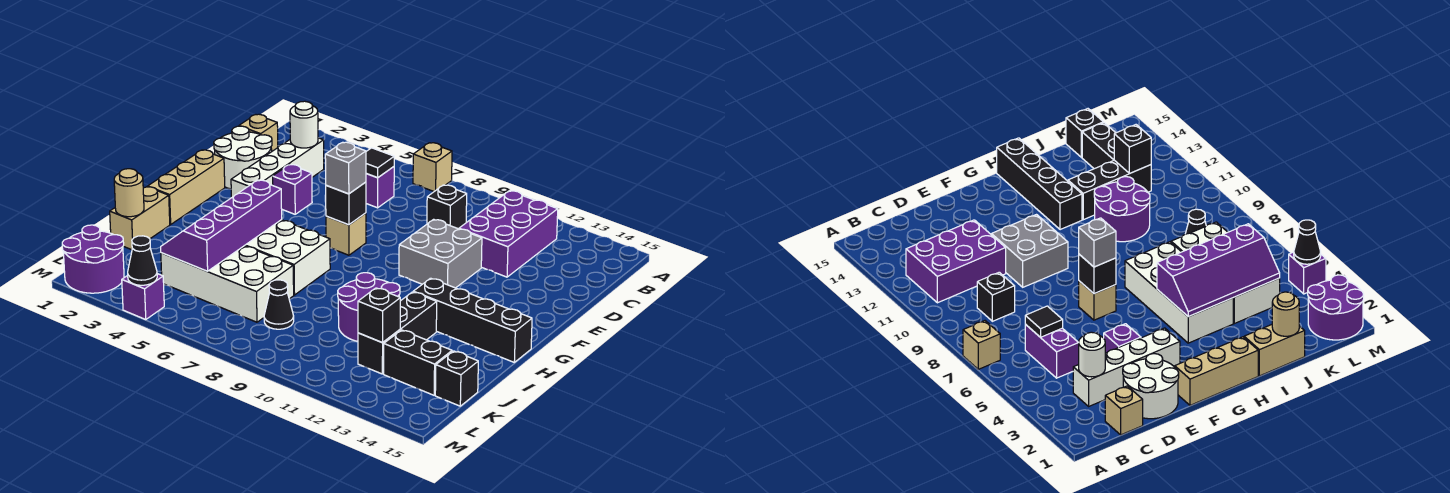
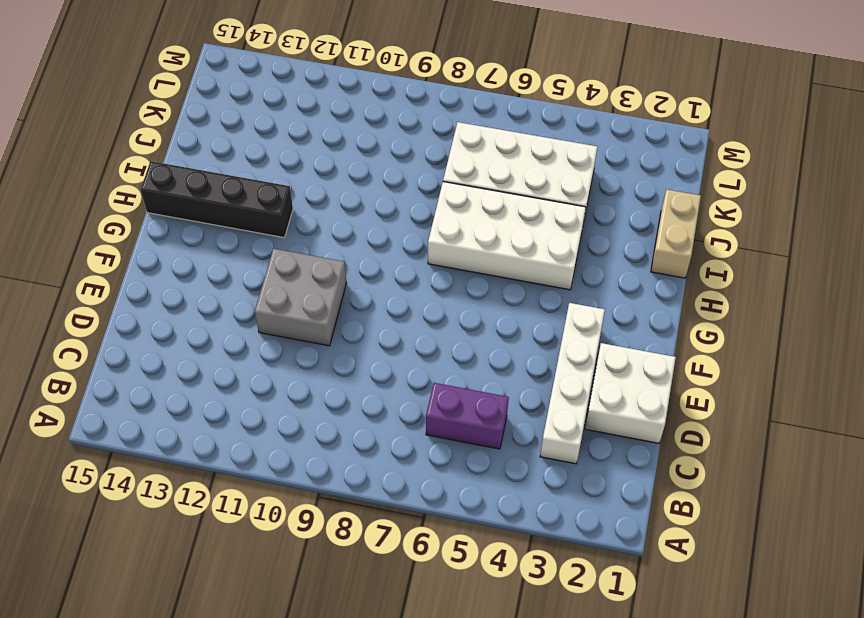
white brick D1:E2 level 1 -> white round brick D1:E2 level 1
none -> tan brick A7 level 1
none -> purple brick B11:D12 level 1
none -> tan brick C1 level 1
none -> black brick C9 level 1

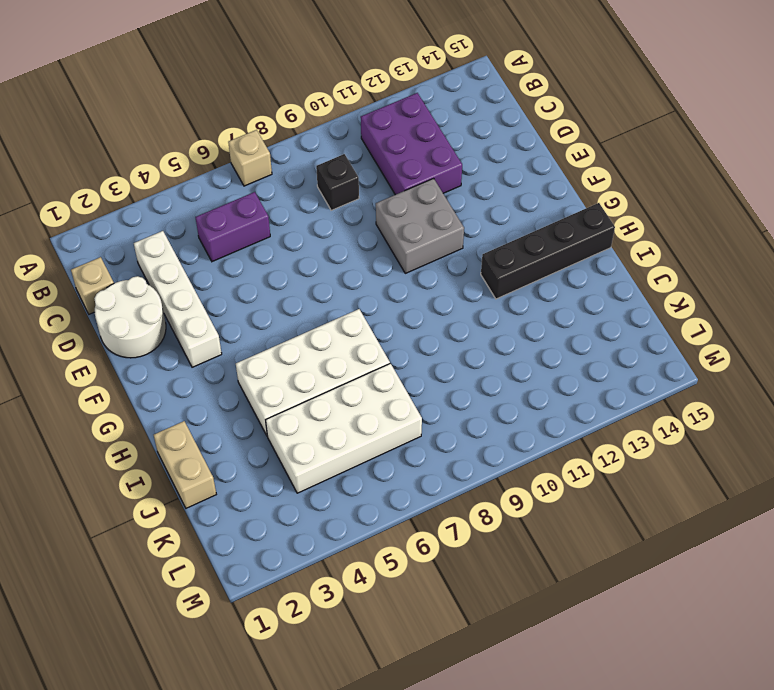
none -> purple brick E4 level 1
none -> tan brick F1:H1 level 1
none -> tan brick F7 level 1
none -> purple round brick I10:J11 level 1

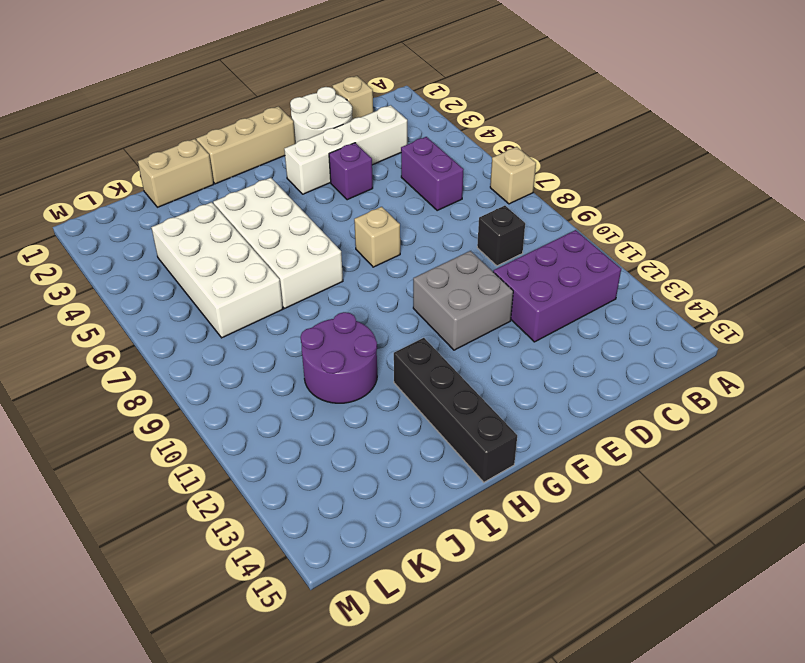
none -> black brick I12:K12 level 1
none -> black cone K8 level 1
none -> black brick K13:K14 level 1
none -> black brick K15 level 1

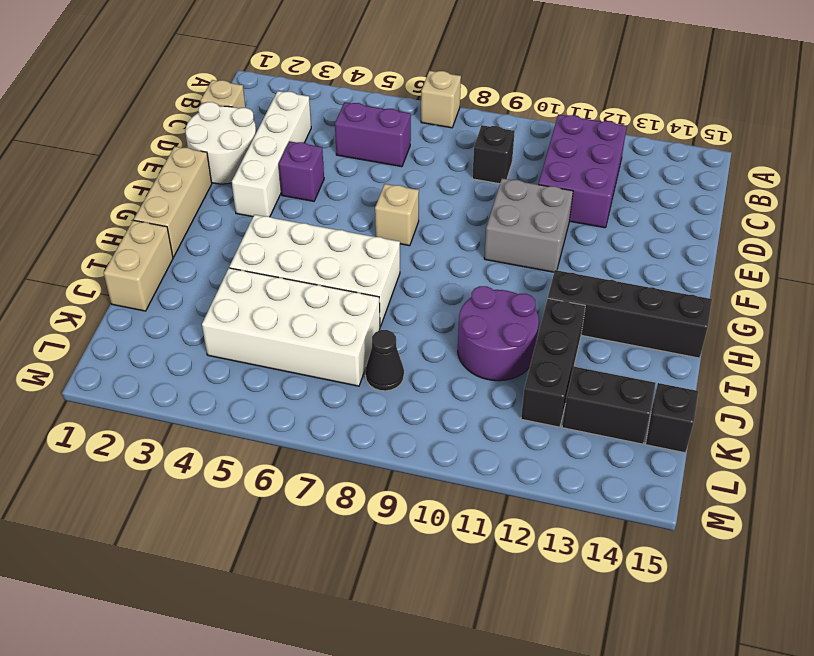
none -> purple round brick L1:M2 level 1
none -> purple brick M4 level 1
none -> white round brick C3 level 2
none -> black tile C6 level 2

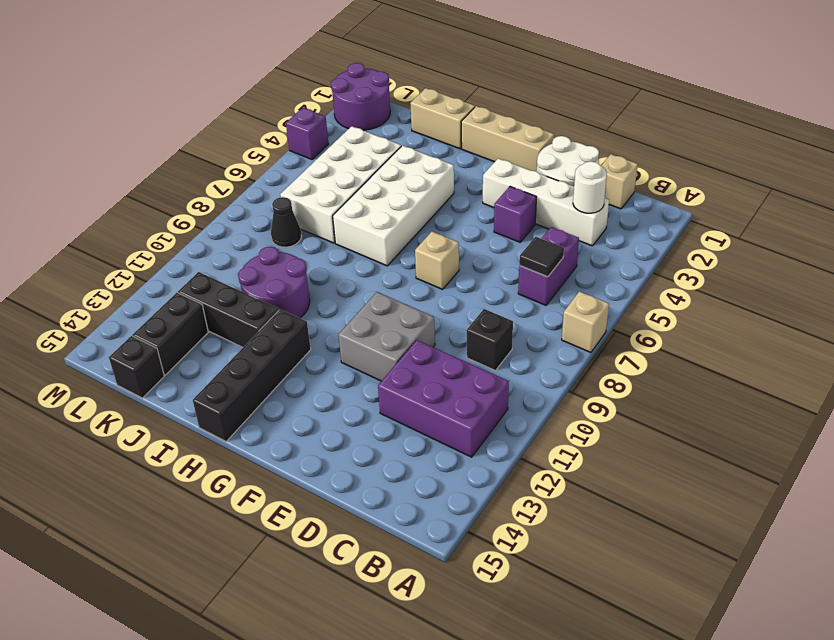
none -> black brick F7 level 2
none -> purple slope H4:K5 level 2 top 5
none -> tan round brick J1 level 2
none -> black brick K12 level 2

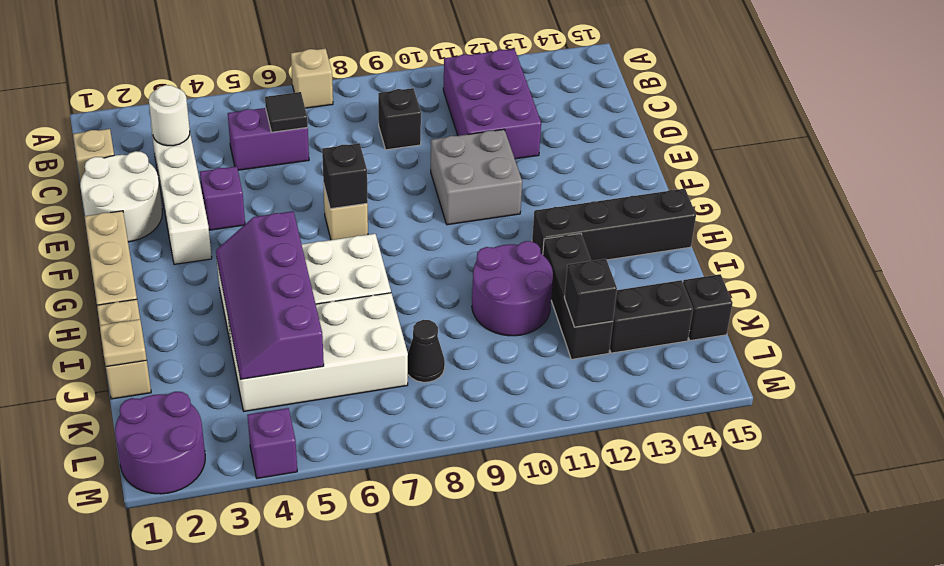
tan plate J1 level 2 -> tan round brick J1 level 2
none -> black cone M4 level 2
none -> grey brick F7 level 3

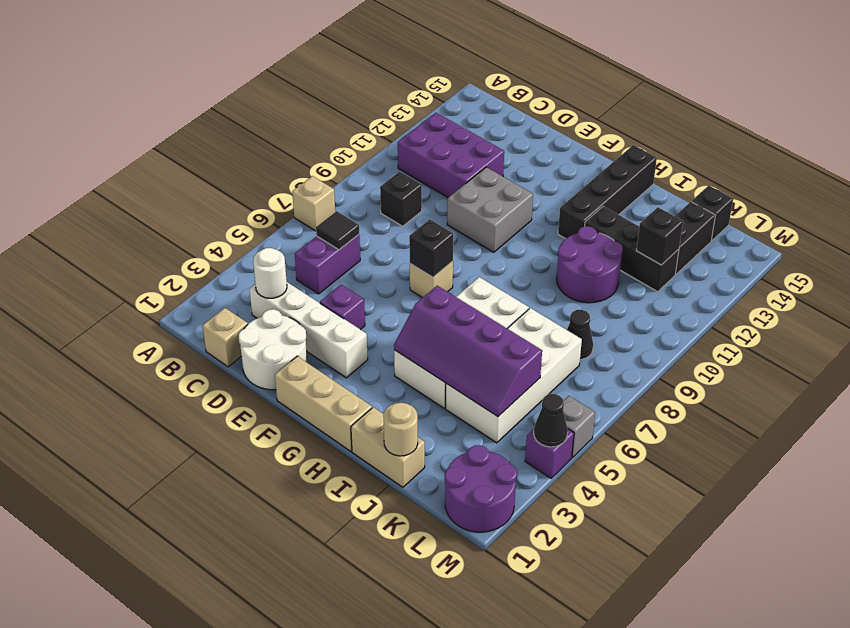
grey brick M5 level 1 -> grey brick F7 level 3

